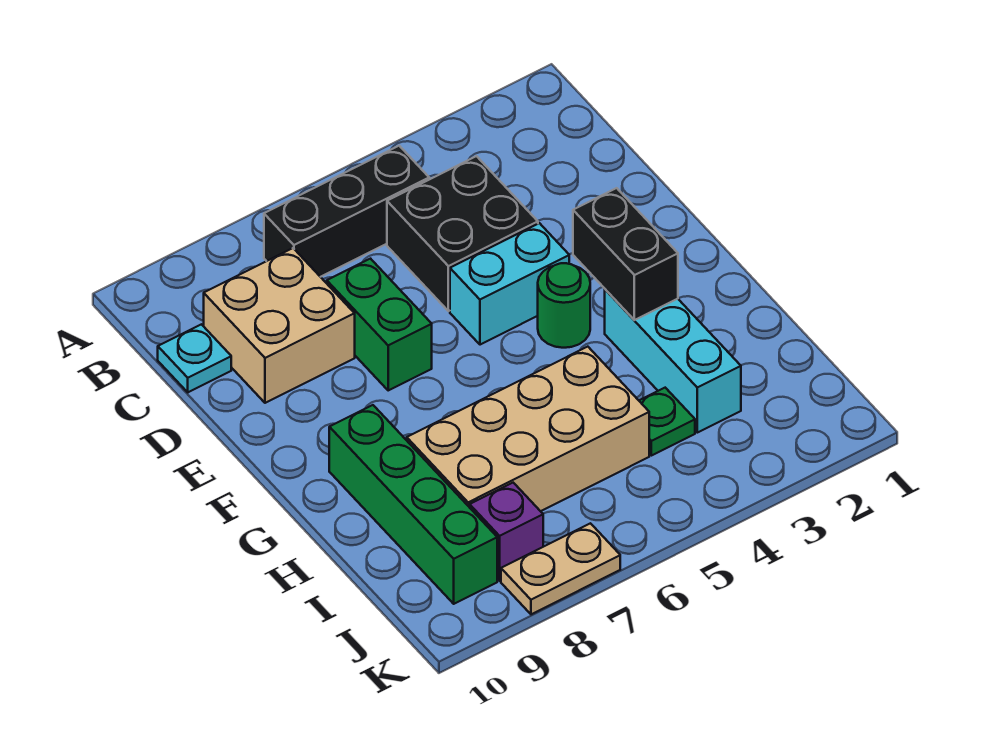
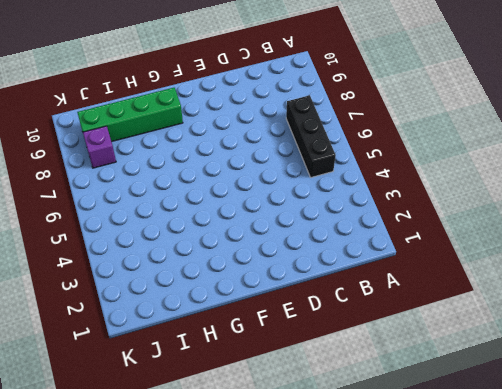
none -> black brick C4:D5 level 1
none -> tan brick C8:D9 level 1
none -> cyan plate C10 level 1

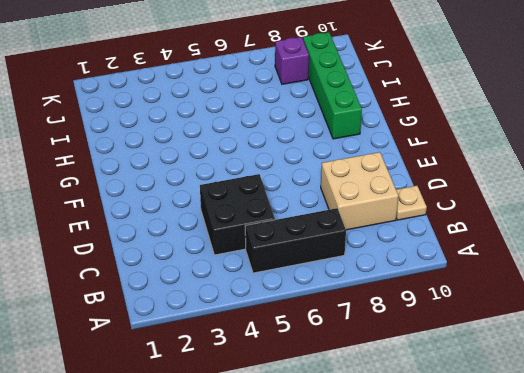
tan plate C10 level 1 -> cyan plate C10 level 1
none -> green brick D7:E7 level 1
none -> cyan brick E4:E5 level 1
none -> green round brick F4 level 1

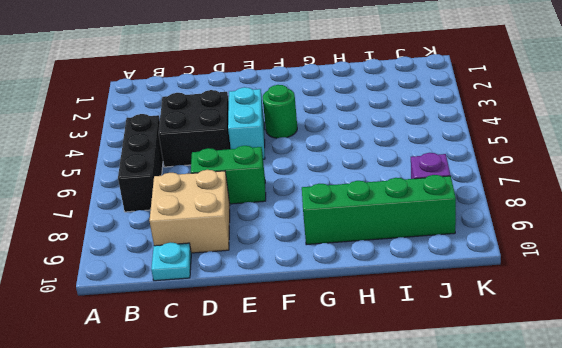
none -> cyan brick G3:I3 level 1
none -> tan brick H5:I8 level 1
none -> green plate I4 level 1

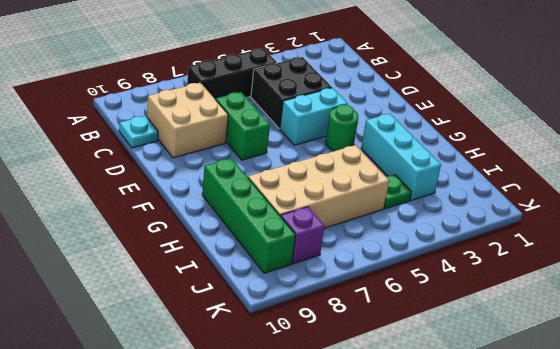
none -> tan plate K7:K8 level 1
none -> black brick F3:G3 level 2

